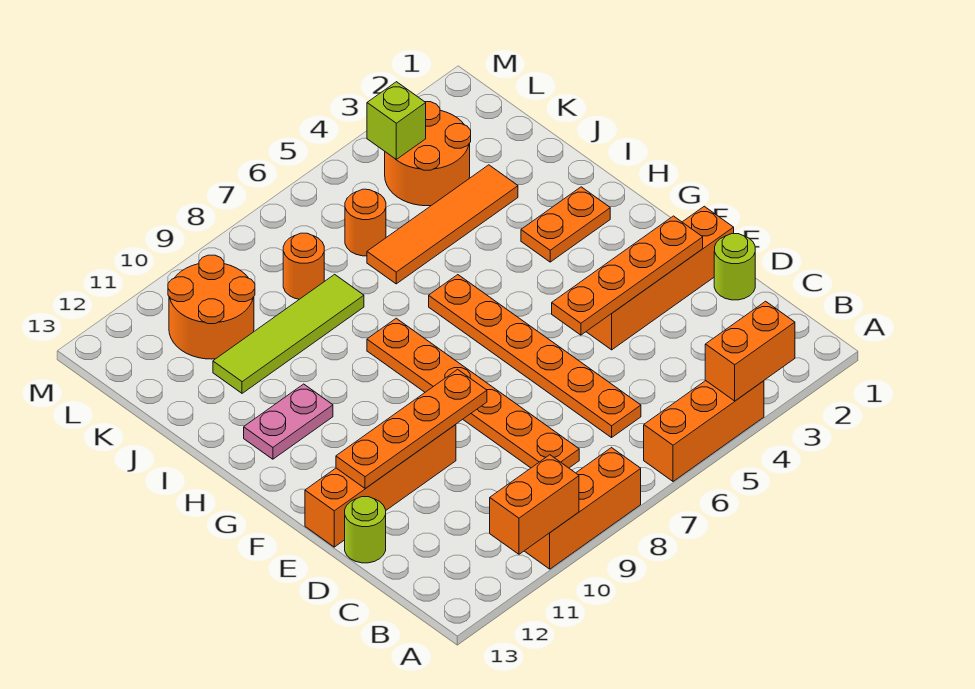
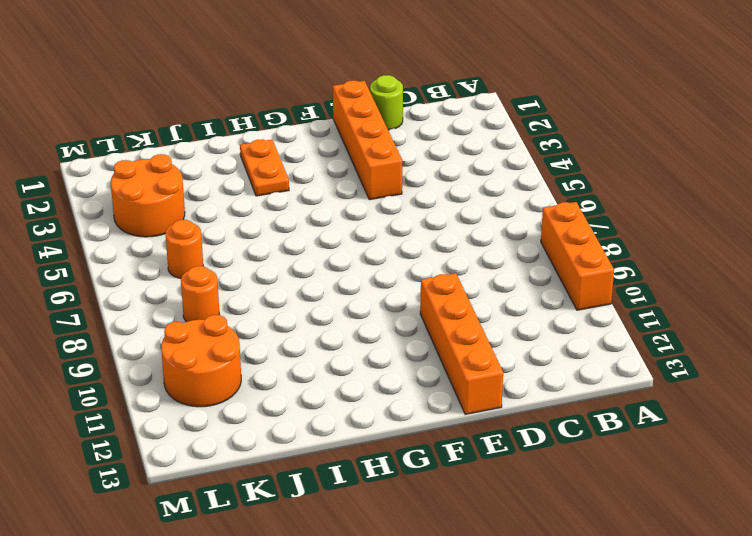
none -> orange brick A4:A6 level 1
none -> orange plate C6:H6 level 1
none -> orange plate C8:H8 level 1

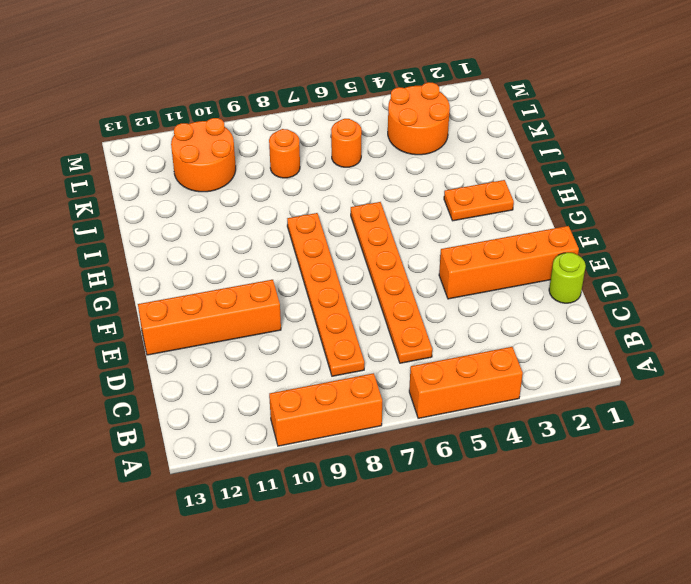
none -> lime round brick D13 level 1
none -> pink plate H11:H12 level 1
none -> orange tile J3:J6 level 1

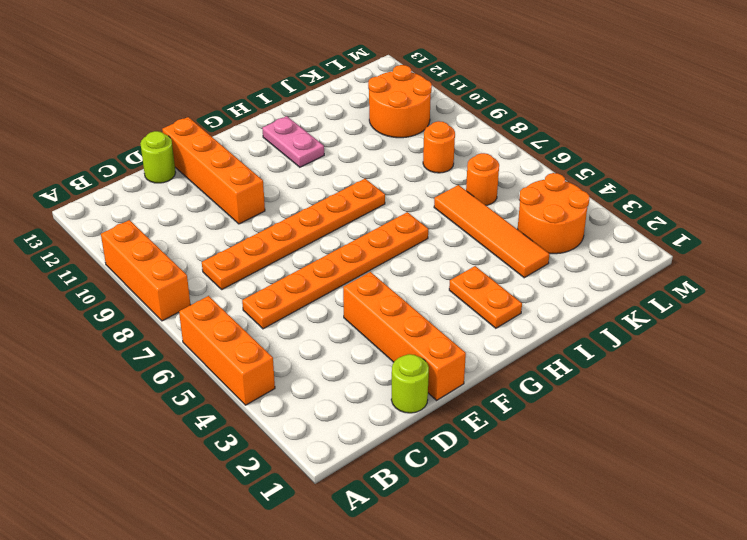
none -> lime tile J8:J11 level 1
none -> orange brick A3:A4 level 2
none -> orange brick A10:A11 level 2

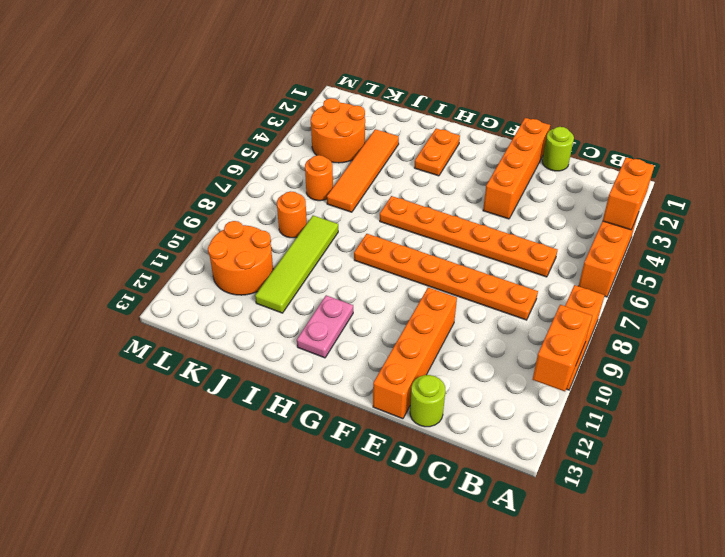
none -> orange plate E2:E5 level 2
none -> orange plate E9:E12 level 2
none -> lime brick L4 level 2

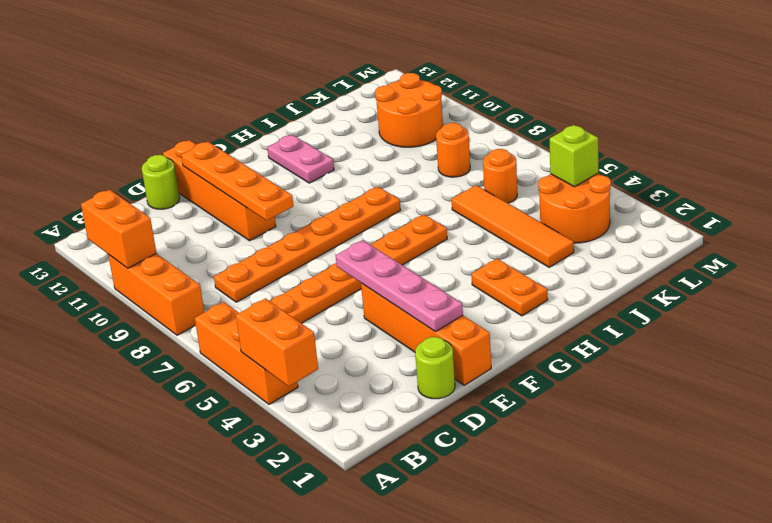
pink plate E2:E5 level 2 -> orange plate E2:E5 level 2
none -> lime tile J8:J11 level 1

